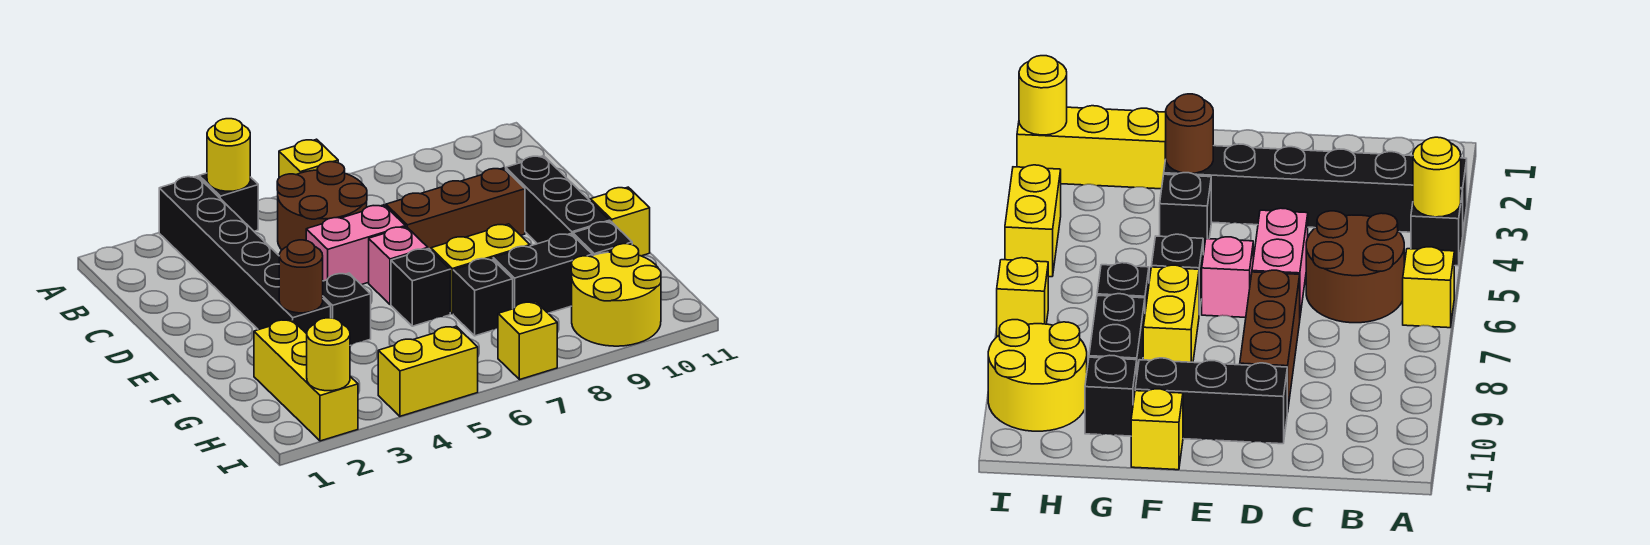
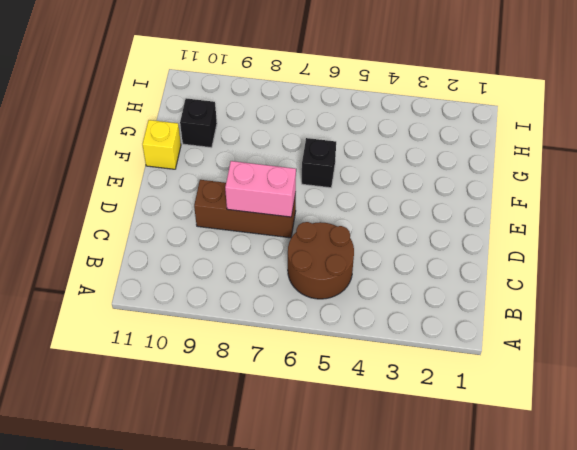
pink brick D7:D8 level 2 -> pink brick D5:D6 level 1
none -> black brick A3:F3 level 1
none -> black brick A4 level 1
none -> yellow brick A6 level 1

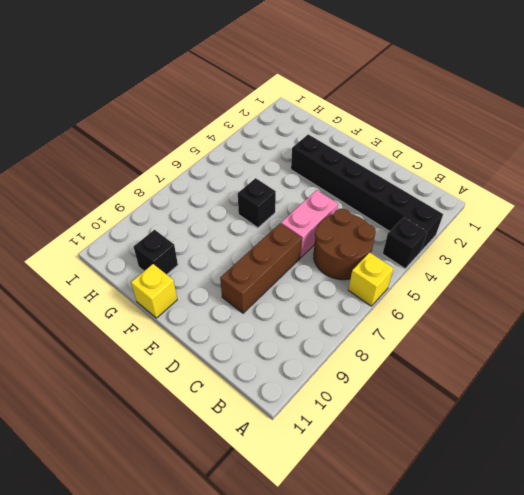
none -> black brick D10:F10 level 1
none -> pink brick E6 level 1
none -> black brick F4 level 1

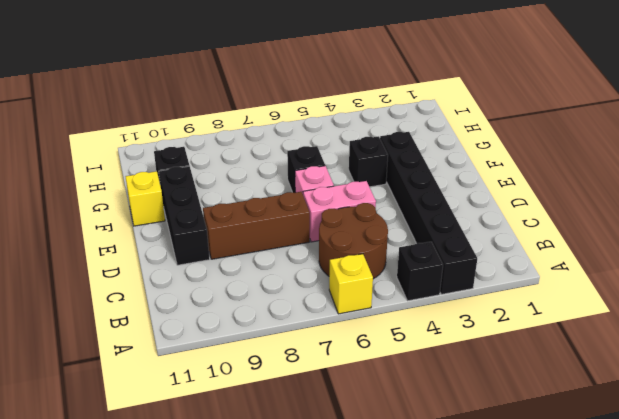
none -> yellow brick F7:F8 level 1
none -> yellow brick G2:I2 level 1
none -> black brick G7 level 1

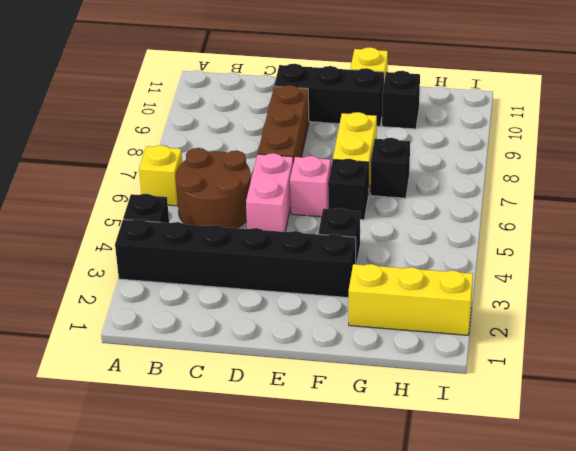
none -> black brick G8:G9 level 1
none -> yellow round brick H9:I10 level 1
none -> yellow brick I4:I5 level 1

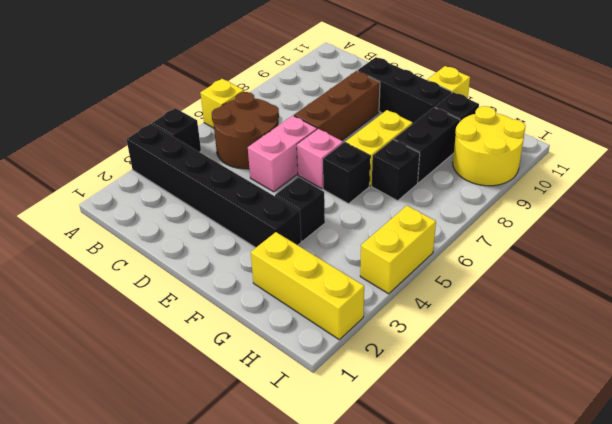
none -> yellow brick I7 level 1
none -> yellow round brick A4 level 2
none -> brown round brick F3 level 2

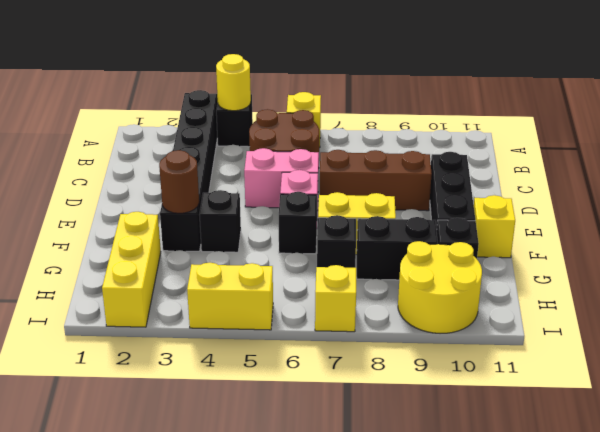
none -> yellow round brick I2 level 2

